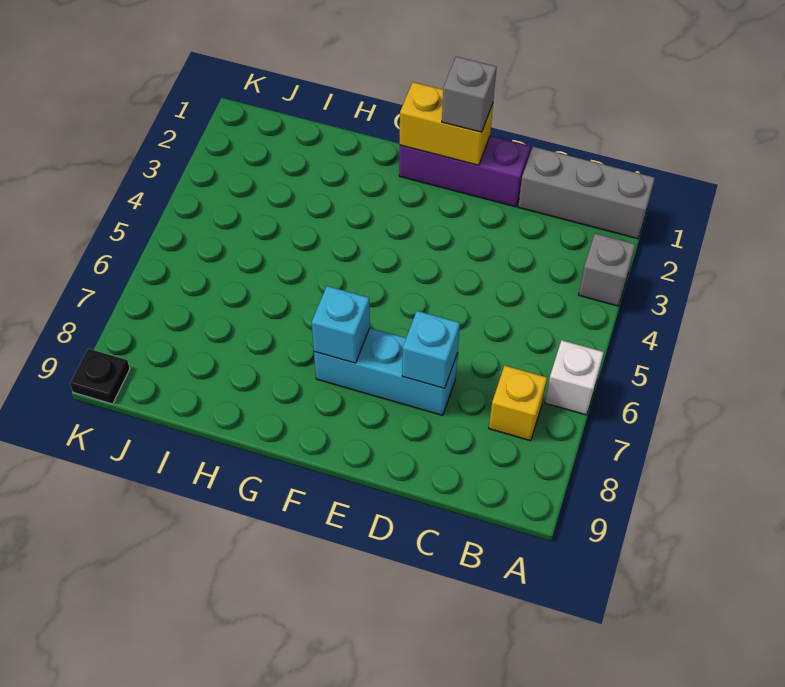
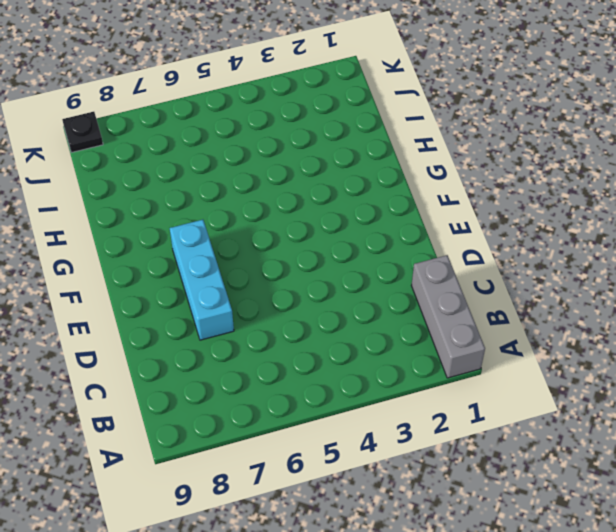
none -> grey brick A3 level 1
none -> white brick A6 level 1

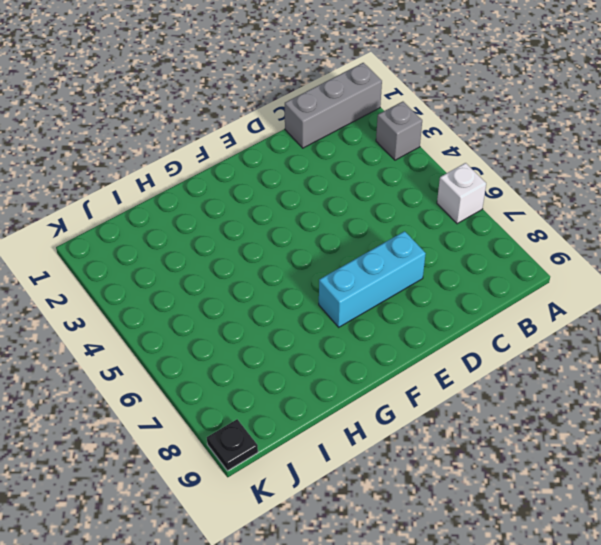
none -> yellow brick B7 level 1
none -> purple brick D1:F1 level 1

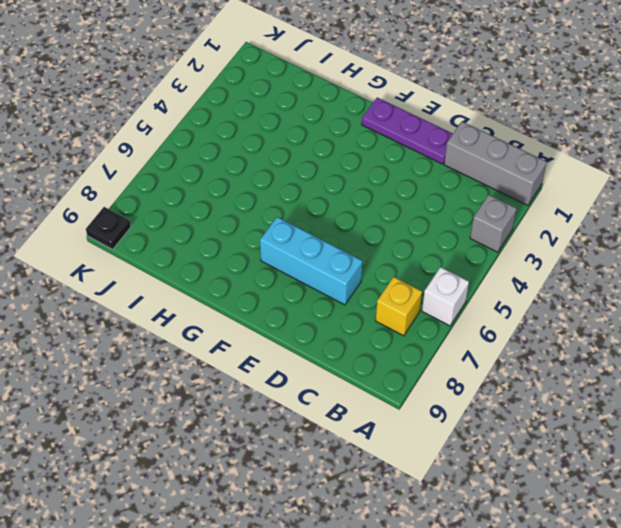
purple plate D1:F1 level 1 -> purple brick D1:F1 level 1
none -> cyan brick D7 level 2
none -> yellow brick E1:F1 level 2

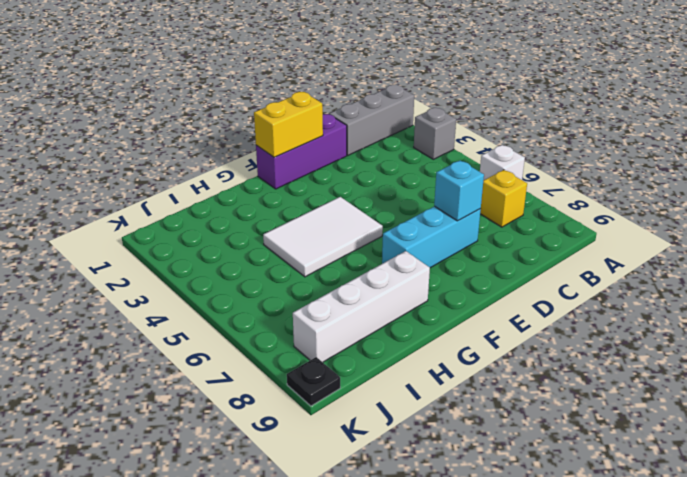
white tile F4:H5 level 1 -> none
white brick G8:J8 level 1 -> none
none -> cyan brick F7 level 2
none -> grey brick E1 level 3

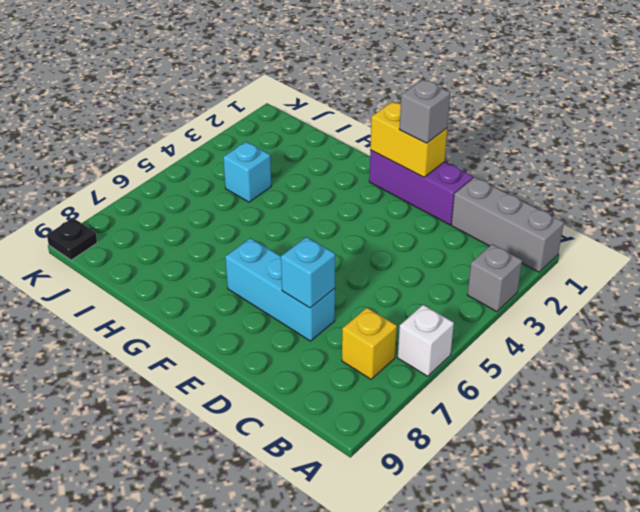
cyan brick I4 level 1 -> cyan brick F7 level 2

